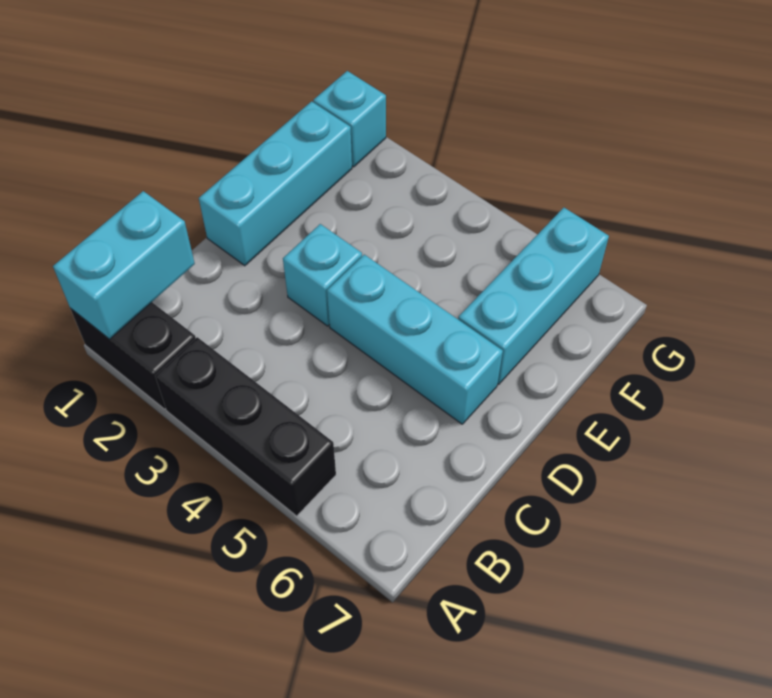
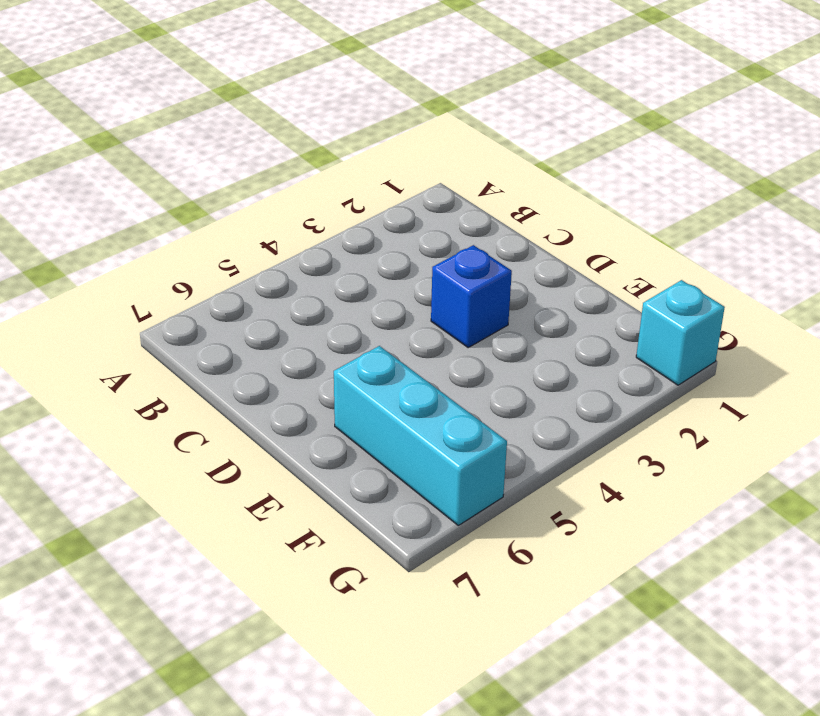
blue brick D3 level 1 -> cyan brick D3 level 1
none -> black brick A1:A2 level 1
none -> black brick A3:A5 level 1

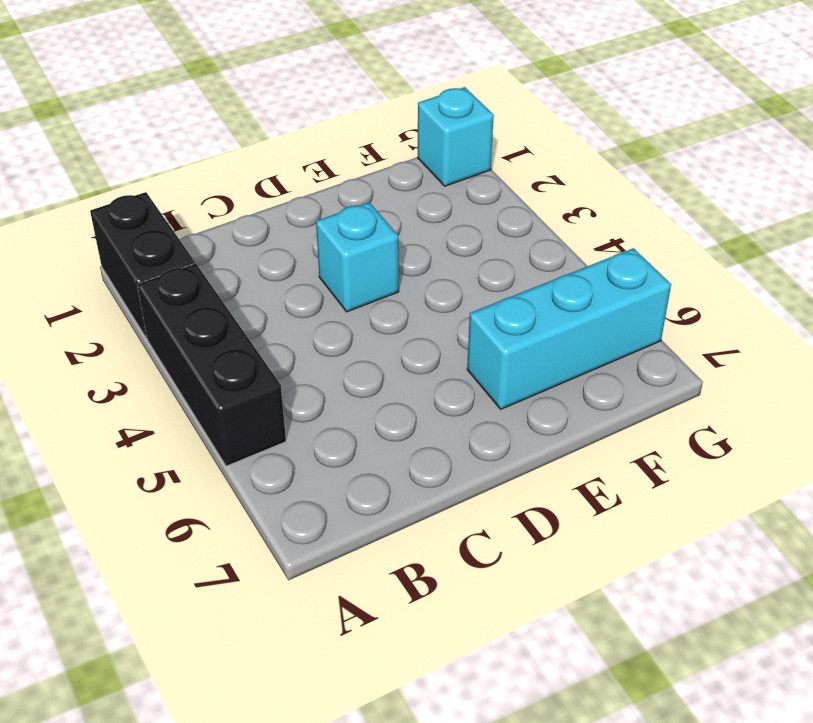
none -> cyan brick D1:F1 level 1
none -> cyan brick D4:D6 level 1

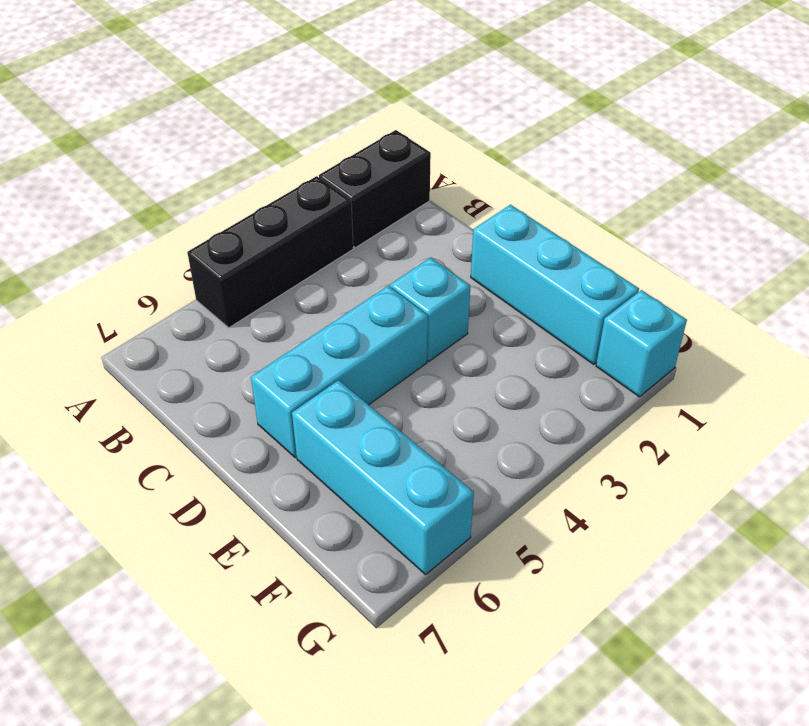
none -> cyan brick A1:B1 level 2

